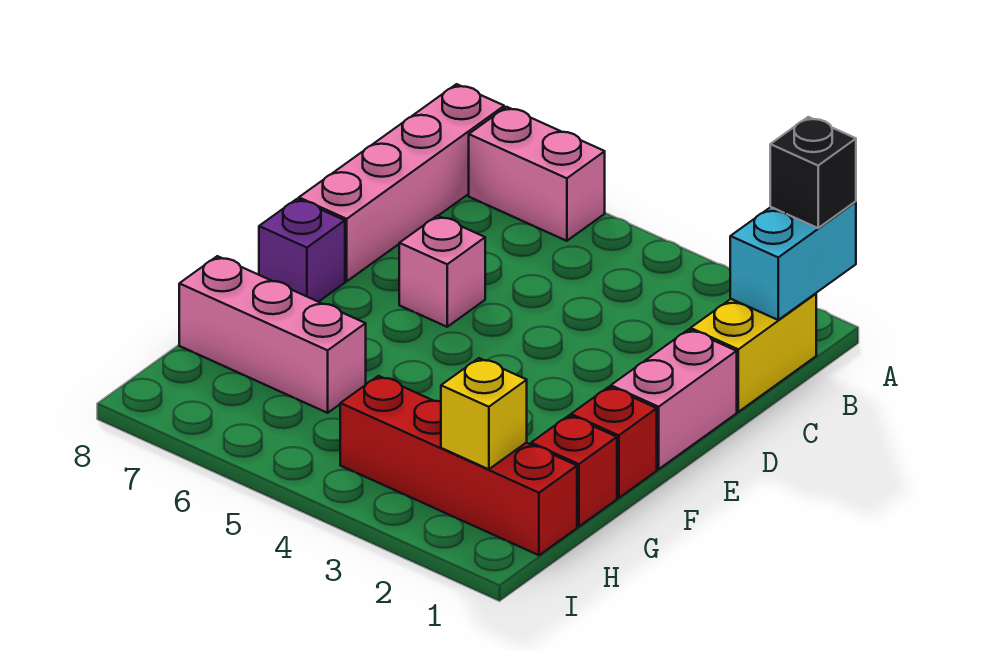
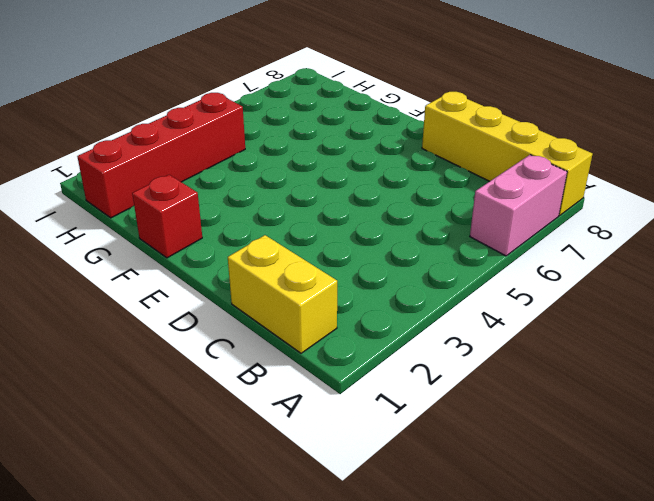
yellow brick A8:D8 level 1 -> pink brick A8:D8 level 1
none -> pink brick D1:E1 level 1
none -> pink brick D6 level 1
none -> purple brick E8 level 1

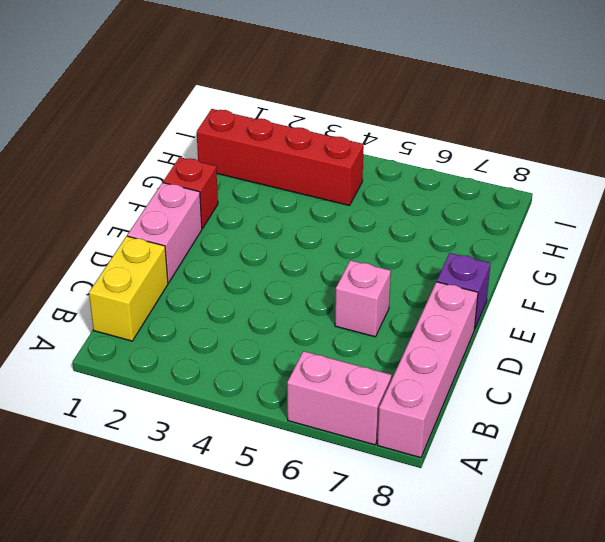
none -> red brick G1 level 1
none -> pink brick G6:G8 level 1
none -> cyan brick A1:B1 level 2

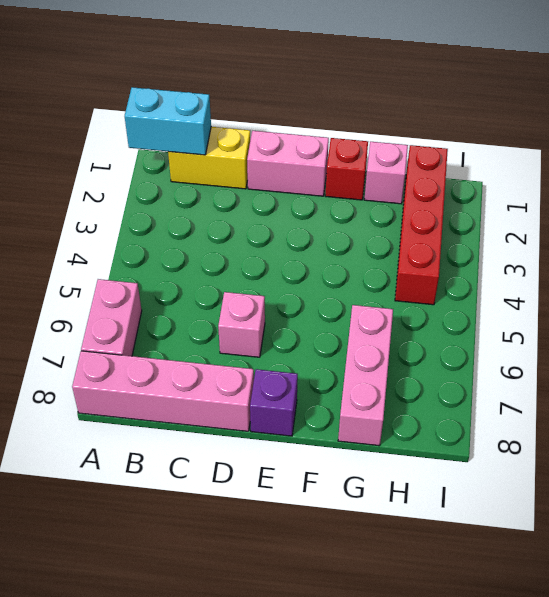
pink brick G1 level 1 -> red brick G1 level 1
none -> yellow brick H2 level 2
none -> black brick A1 level 3

